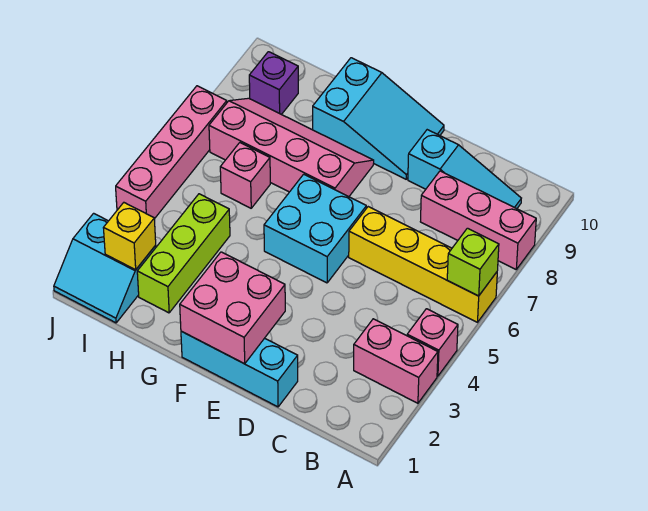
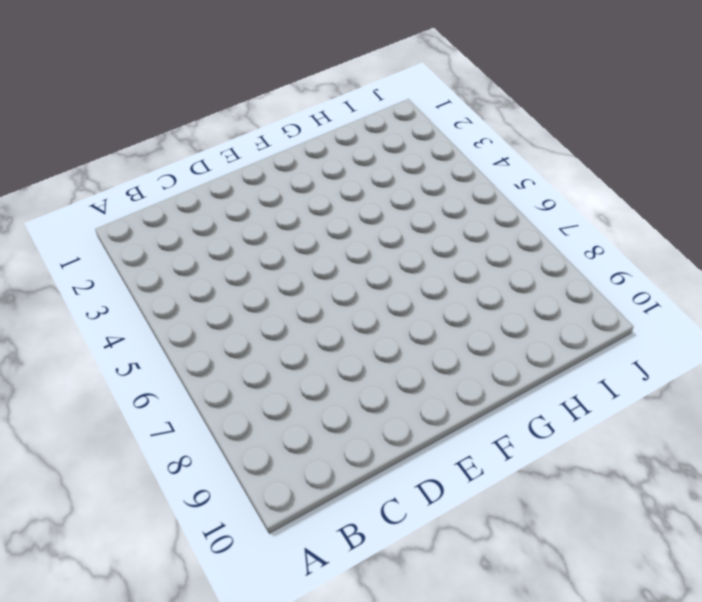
none -> pink brick A3:B3 level 1
none -> pink brick A4 level 1
none -> yellow brick A6:D6 level 1

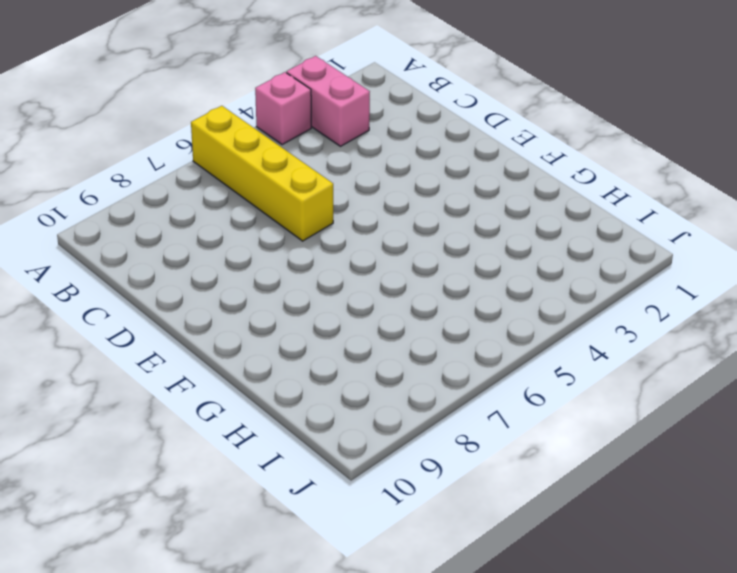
none -> pink brick A8:C8 level 1
none -> cyan slope B9:D9 level 1 top D
none -> cyan brick D1:F1 level 1

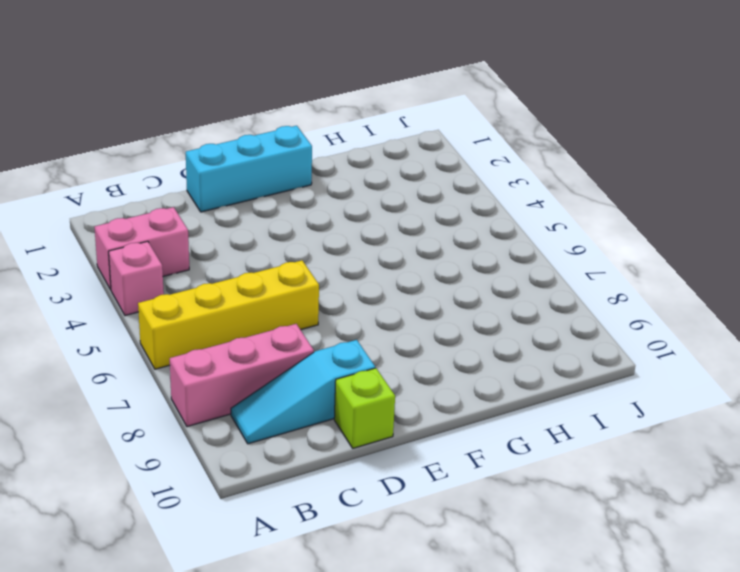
lime brick D10 level 1 -> lime brick A6 level 2
none -> cyan brick E5:F6 level 1
none -> cyan slope E9:G10 level 1 top G
none -> pink slope F7:I8 level 1 top 7

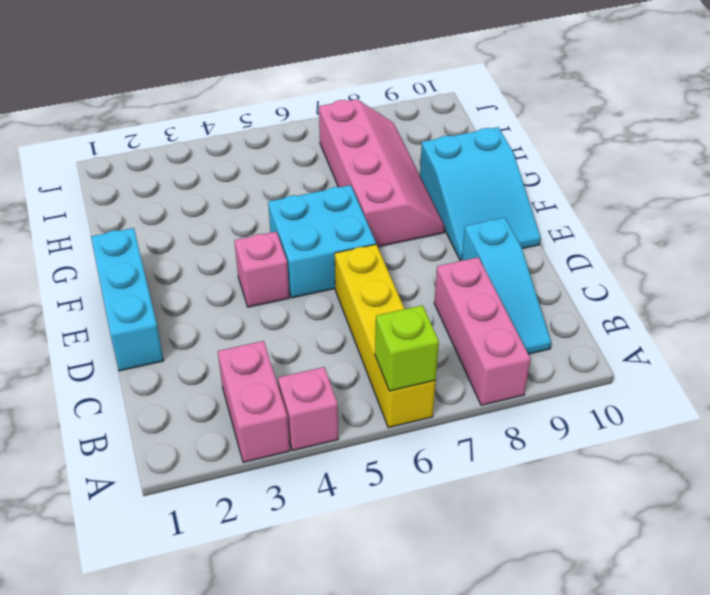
pink brick E4 level 1 -> pink brick H6 level 1
none -> lime brick H2:H4 level 1
none -> cyan slope I1:J2 level 1 top 2
none -> purple brick I9 level 1

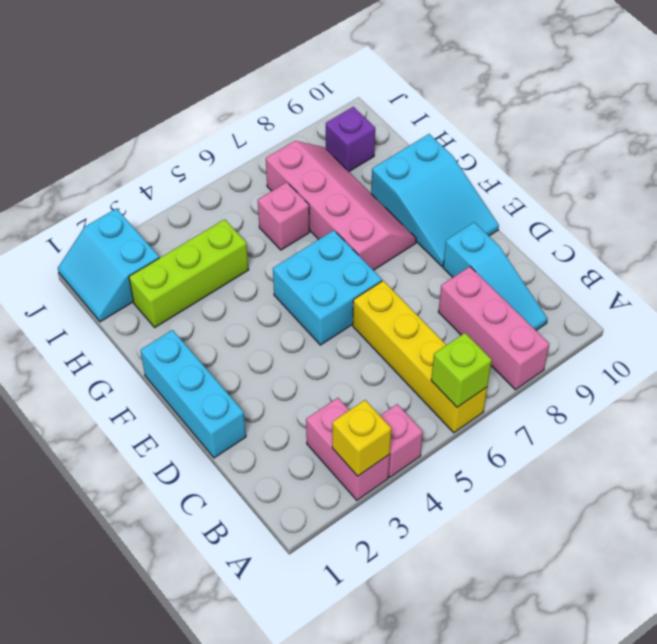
yellow brick A3 level 2 -> yellow brick I2 level 2
none -> pink brick J4:J7 level 1
none -> pink brick E1:F2 level 2

